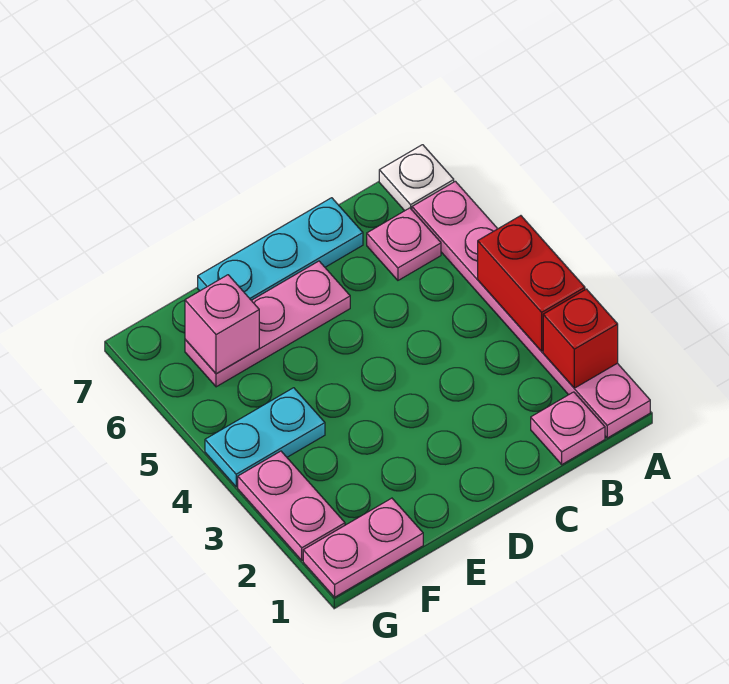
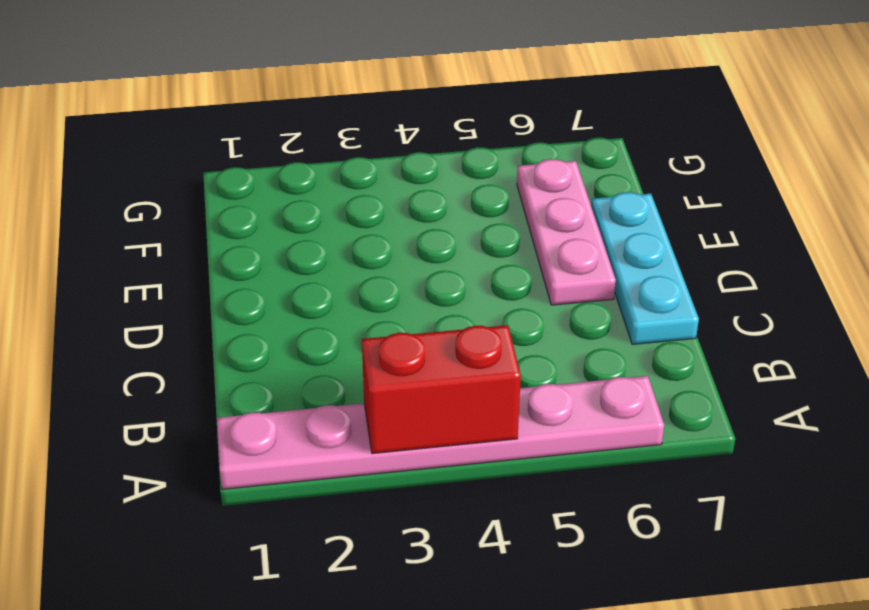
none -> white plate A7 level 1
none -> pink plate B1 level 1
none -> pink plate B6 level 1

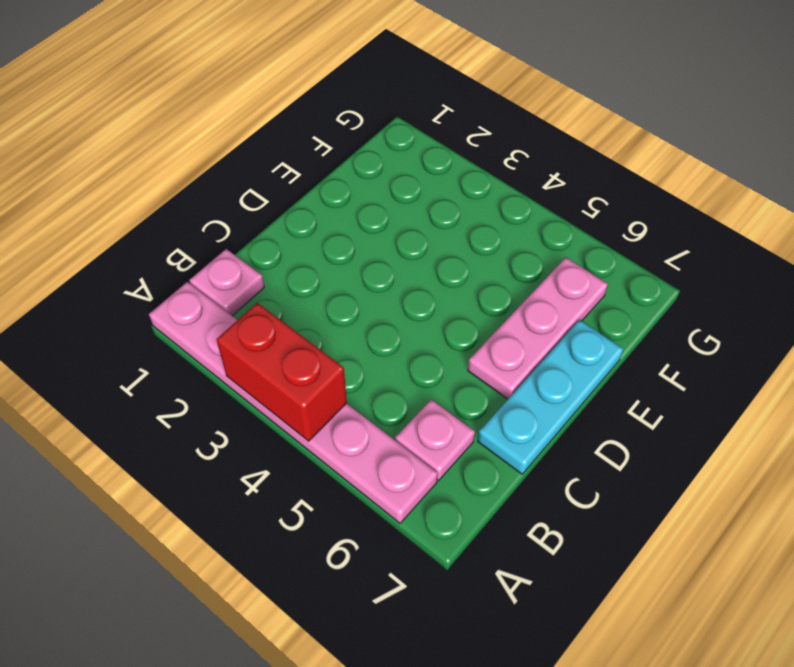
none -> white plate A7 level 1
none -> pink plate F1:G1 level 1
none -> cyan plate F4:G4 level 1

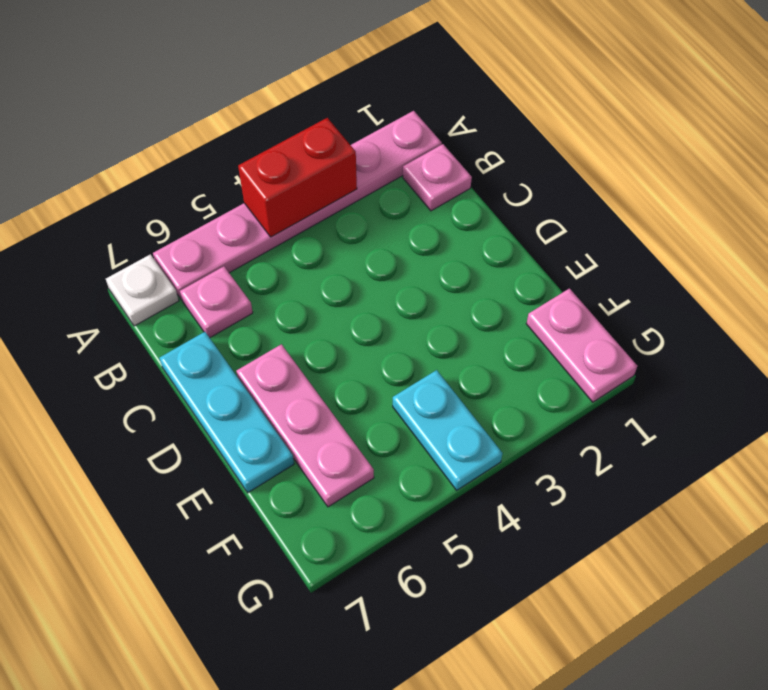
none -> pink plate G2:G3 level 1
none -> red brick A2 level 2
none -> pink brick F6 level 2

